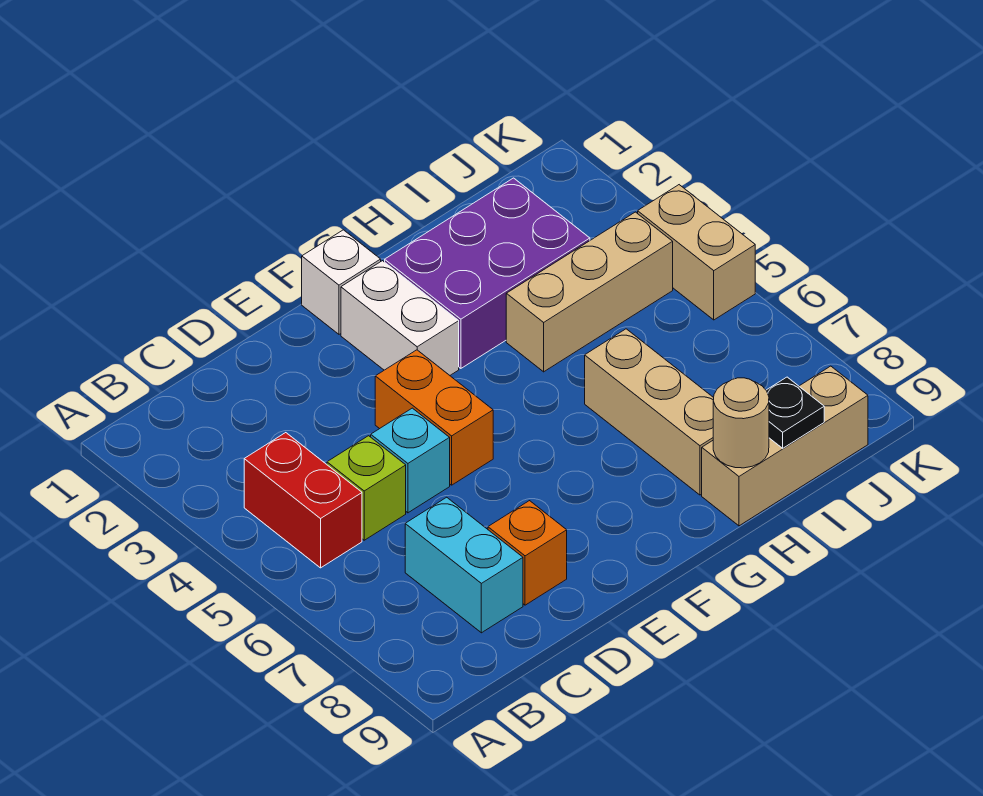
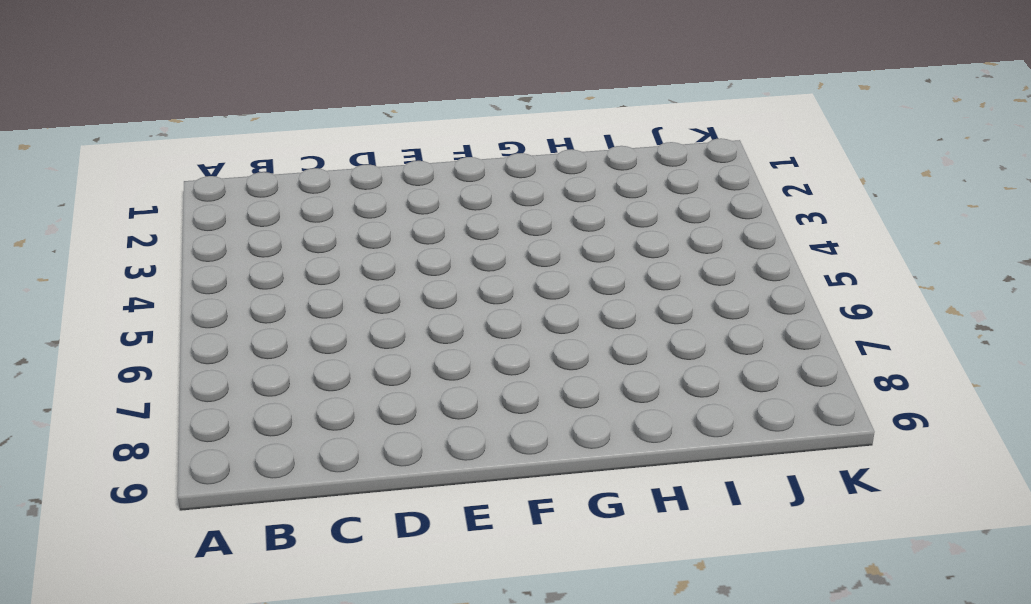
none -> red brick B4:B5 level 1
none -> lime brick C5 level 1
none -> cyan brick C7:C8 level 1

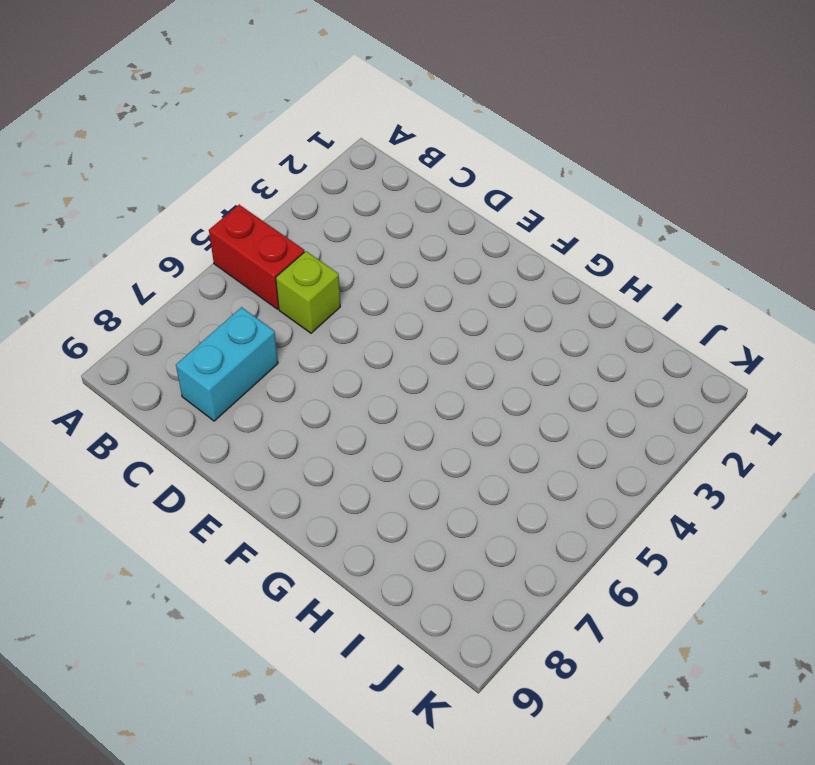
red brick A5:B5 level 1 -> red brick B4:B5 level 1
none -> cyan brick D5 level 1
none -> orange brick D8 level 1
none -> orange brick E4:E5 level 1

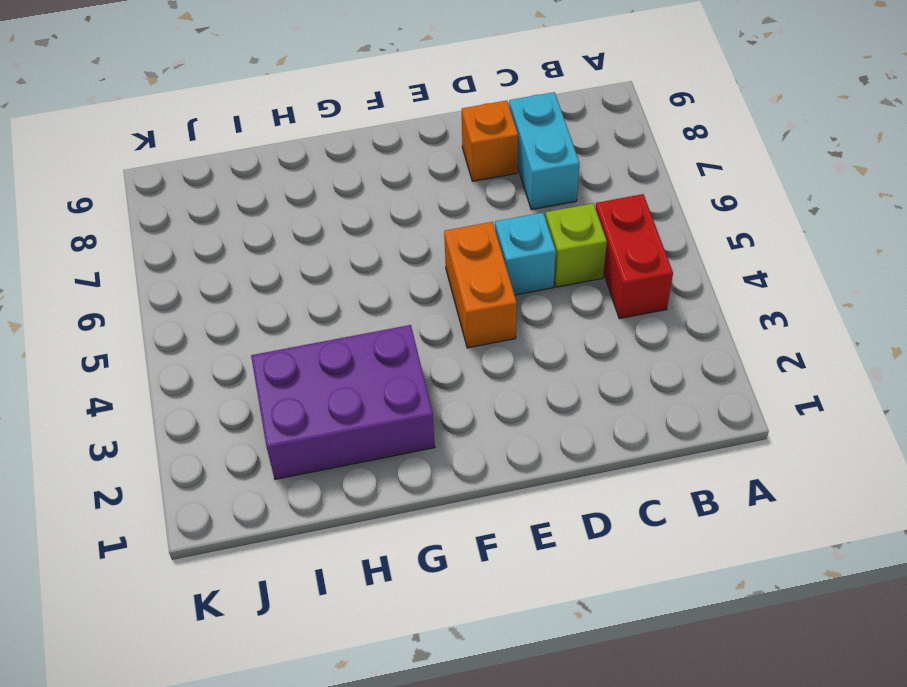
none -> white brick F1 level 1
none -> white brick F2:F3 level 1
none -> tan brick H4:J4 level 1

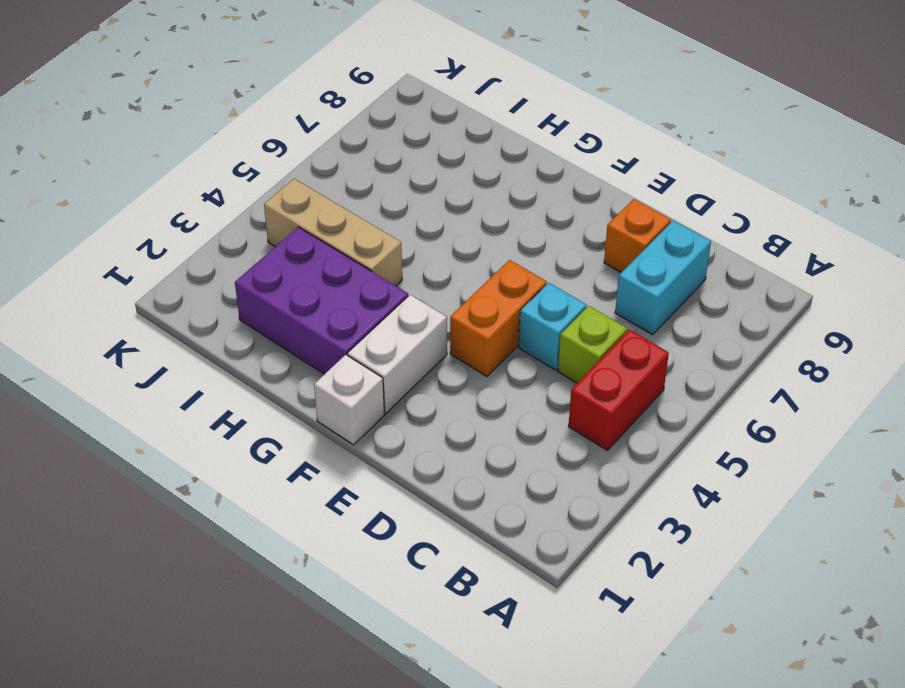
none -> tan brick H6:H8 level 1
none -> tan brick H9:J9 level 1
none -> tan brick K4:K5 level 1

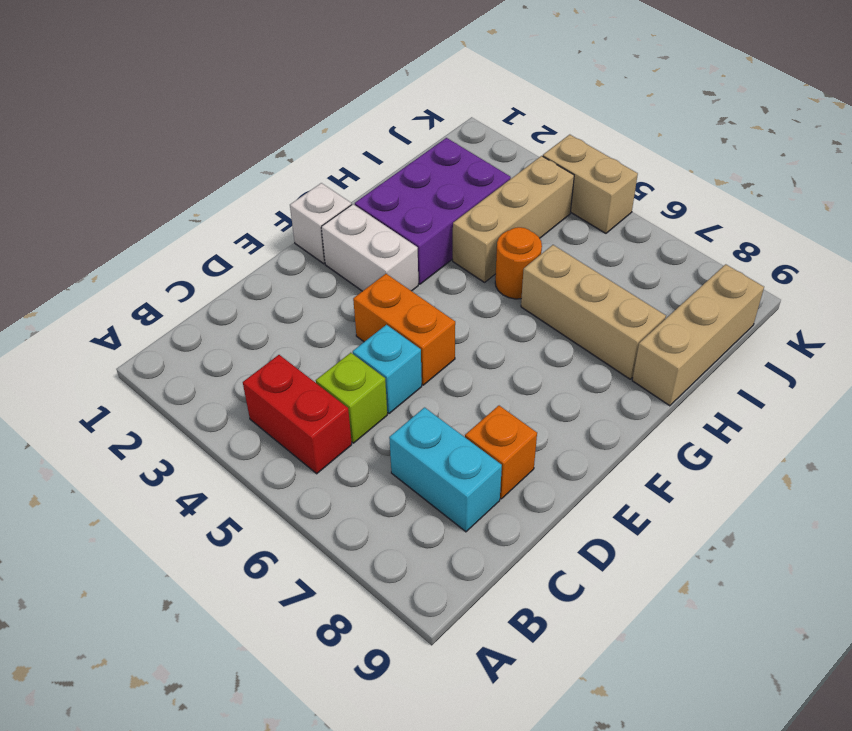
orange round brick H5 level 1 -> none
none -> tan round brick H9 level 2
none -> black plate I9 level 2

